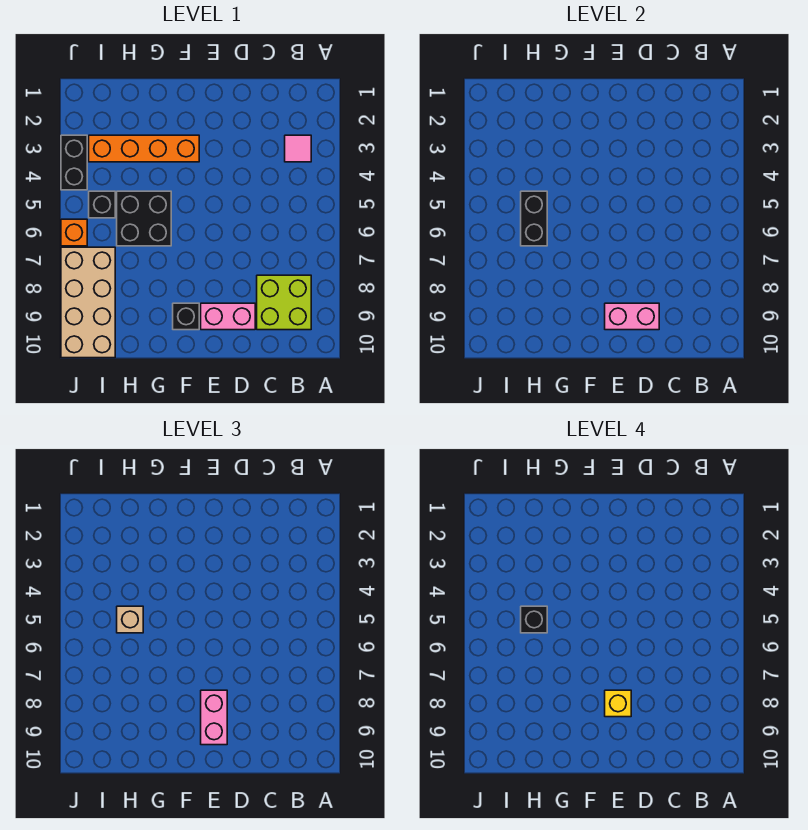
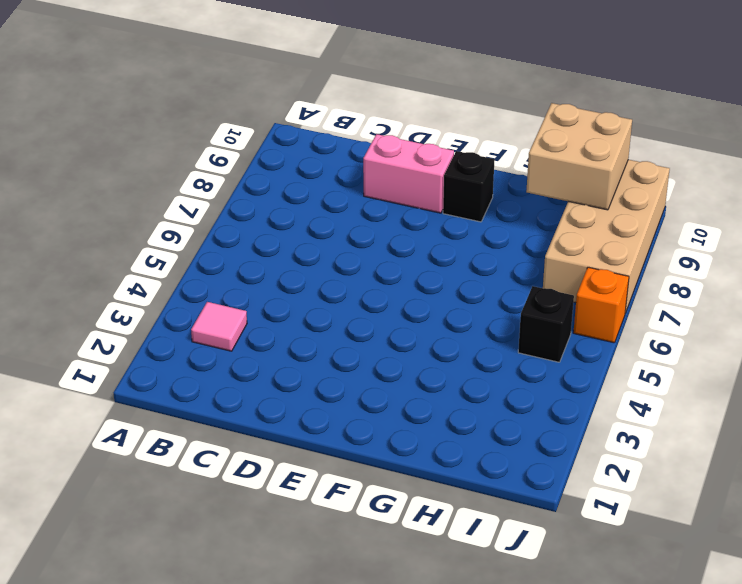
tan brick H9:I10 level 2 -> none
none -> lime brick B8:C9 level 1
none -> orange brick F3:I3 level 1
none -> black brick G5:H6 level 1

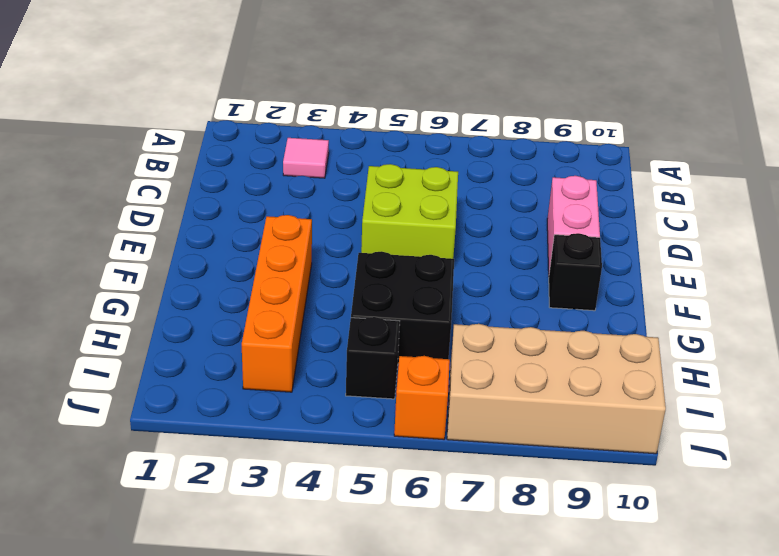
lime brick D5:E6 level 1 -> lime brick B8:C9 level 1
none -> black brick J3:J4 level 1
none -> pink brick D9:E9 level 2
none -> black brick H5:H6 level 2

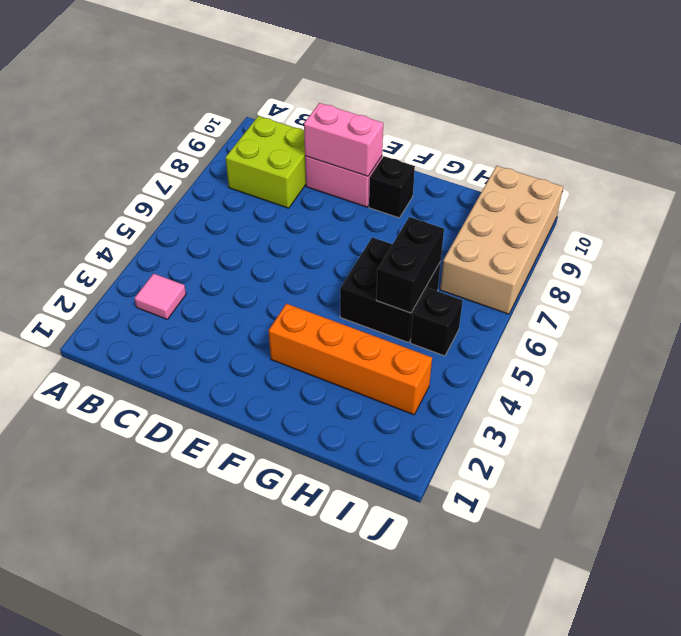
none -> black brick J3:J4 level 1
none -> orange brick J6 level 1
none -> pink brick E8:E9 level 3

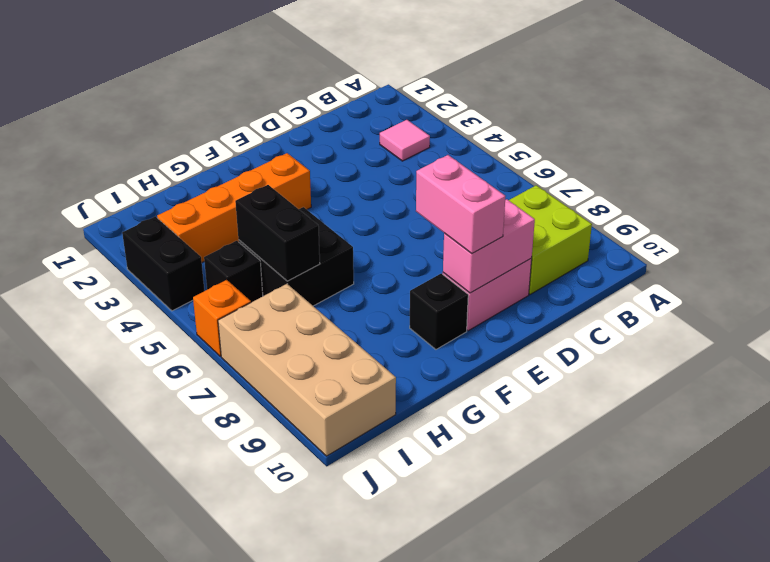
none -> tan brick H5 level 3
none -> yellow brick E8 level 4
none -> black brick H5 level 4

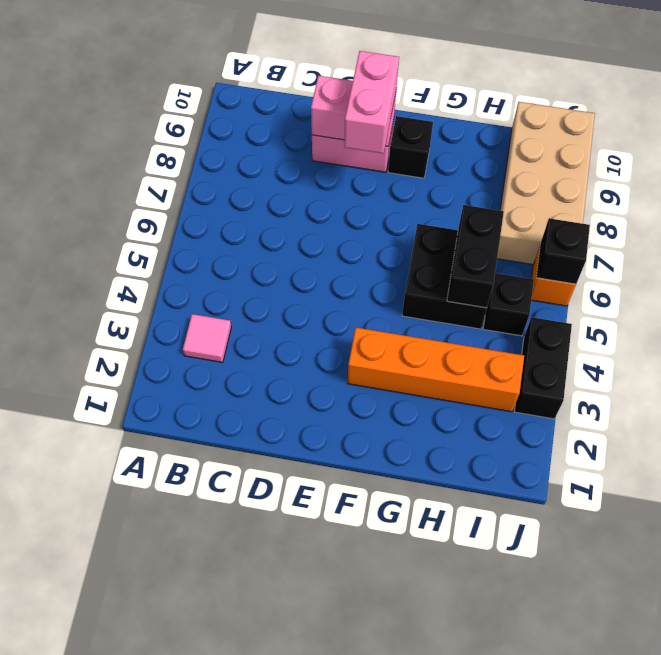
black brick J6 level 2 -> black brick H5 level 4
none -> lime brick B8:C9 level 1
none -> tan brick H5 level 3
none -> yellow brick E8 level 4

